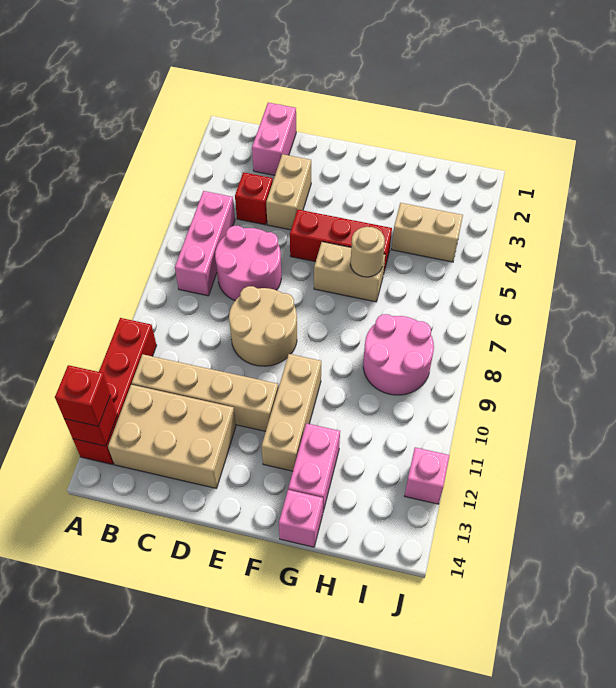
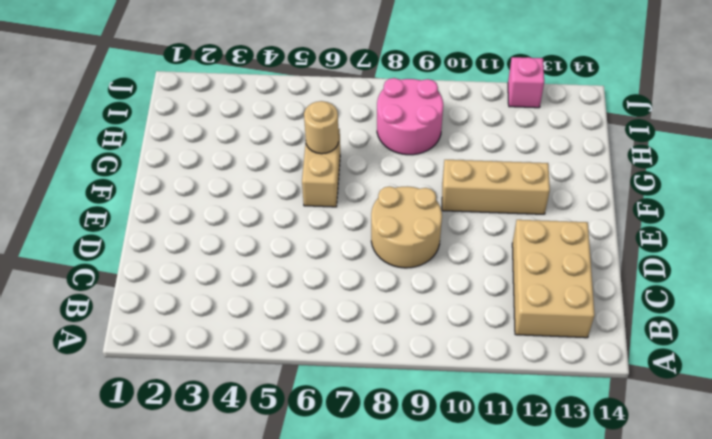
none -> red brick A10:A13 level 1
none -> pink brick B5:B7 level 1
none -> tan brick B11:E11 level 1

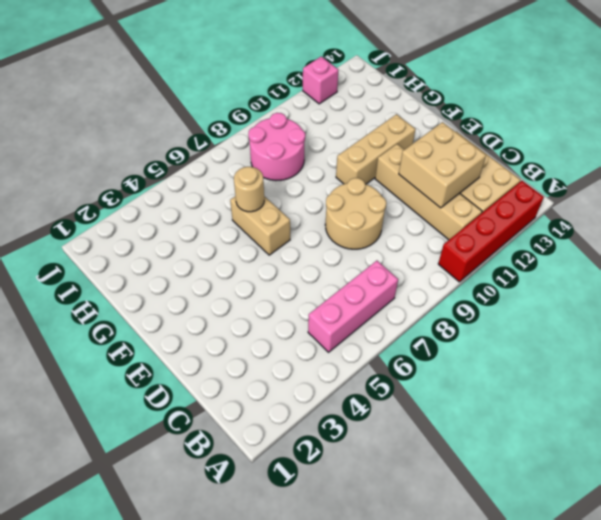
tan brick C11:D12 level 2 -> none
none -> pink brick C1:C2 level 1
none -> red brick C4 level 1
none -> pink round brick C6:D7 level 1

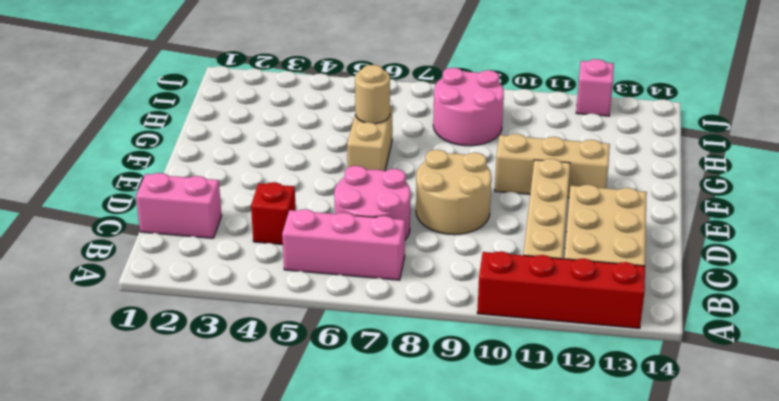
none -> tan brick D3:D4 level 1
none -> red brick E5:G5 level 1
none -> pink brick G12:G13 level 1

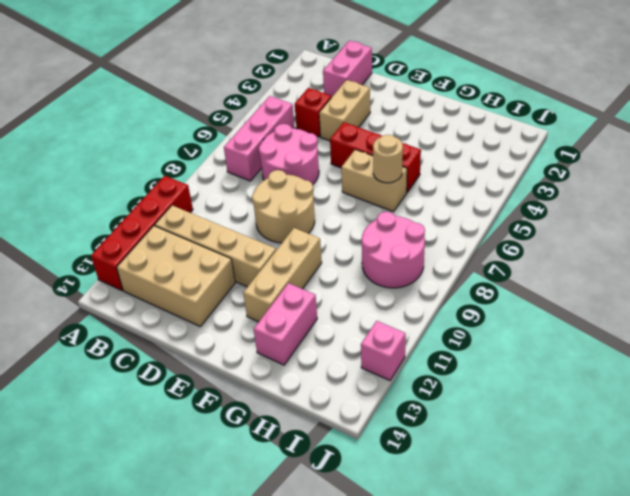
none -> pink brick G14 level 1
none -> tan brick H4:I4 level 1
none -> red brick A13 level 2

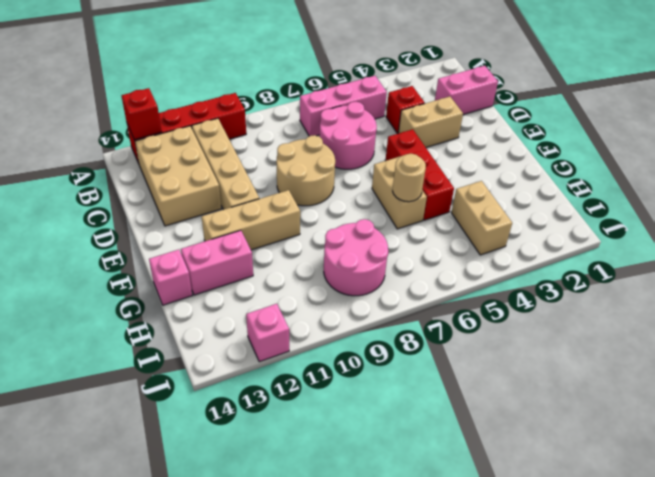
none -> red brick A13 level 3

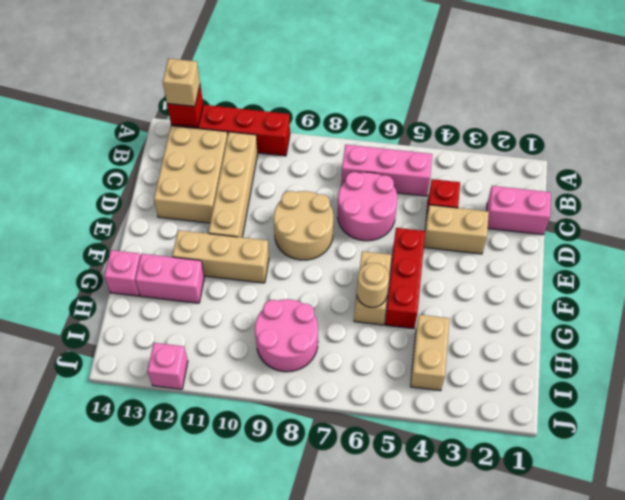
tan brick A13 level 3 -> red brick A13 level 3

